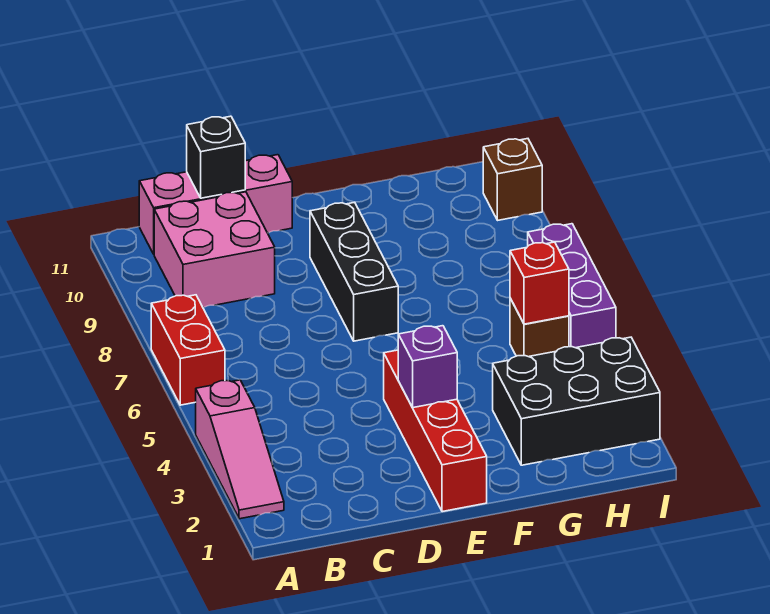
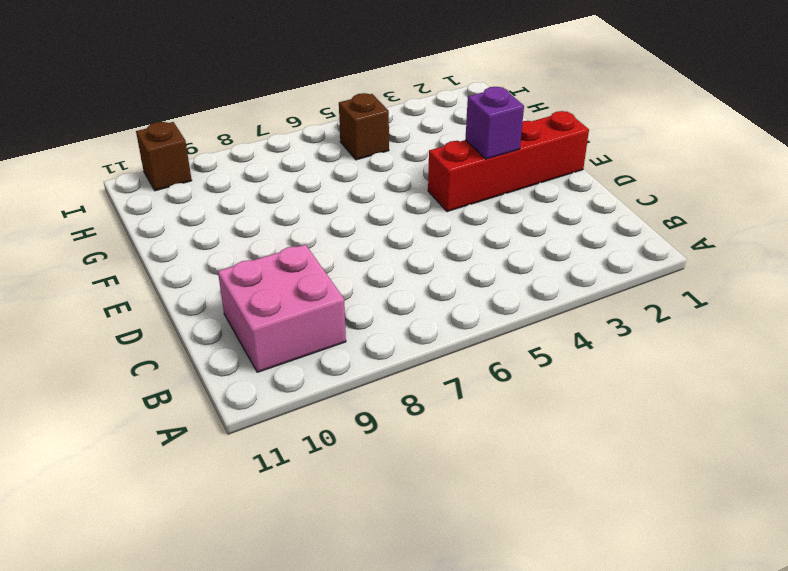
none -> pink slope A2:A4 level 1 top 4
none -> red brick A6:A7 level 1
none -> pink brick B11:D11 level 1

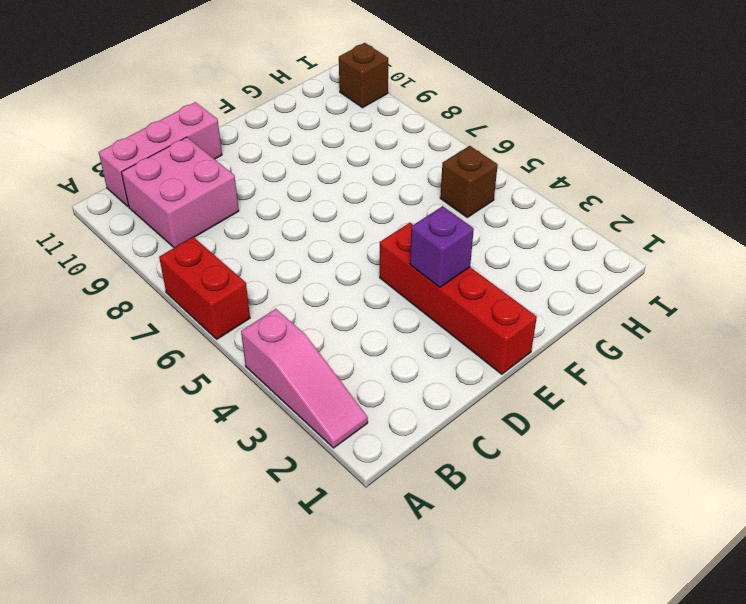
none -> black brick E7:E9 level 1
none -> black brick G2:I3 level 1
none -> purple brick I5:I7 level 1

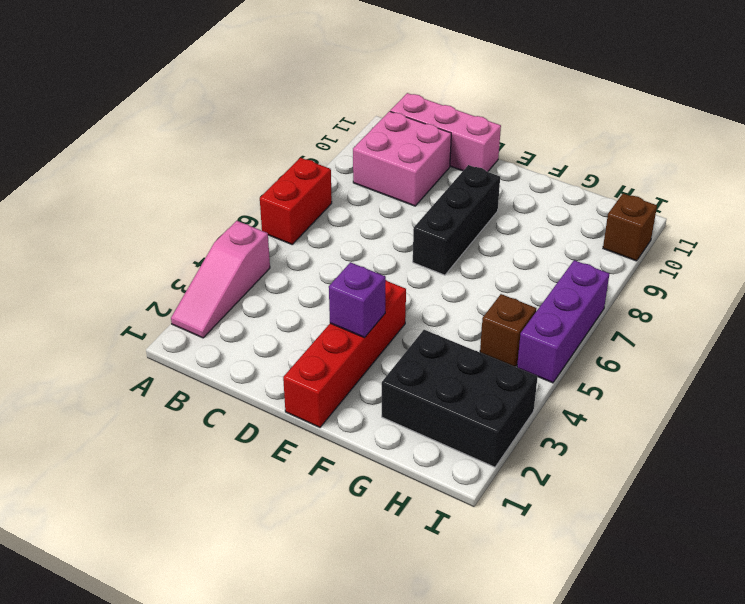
none -> black brick C11 level 2
none -> red brick H5 level 2

